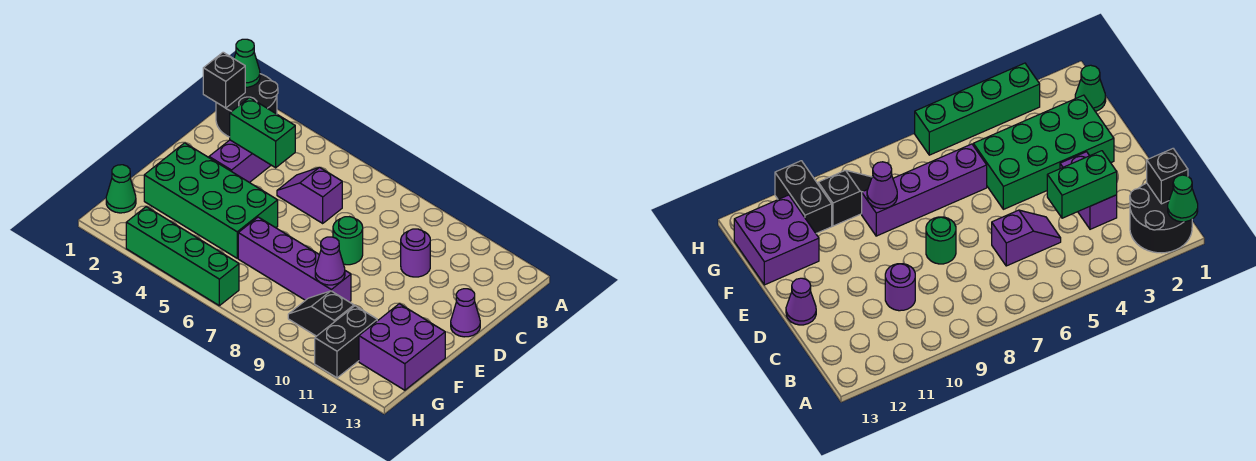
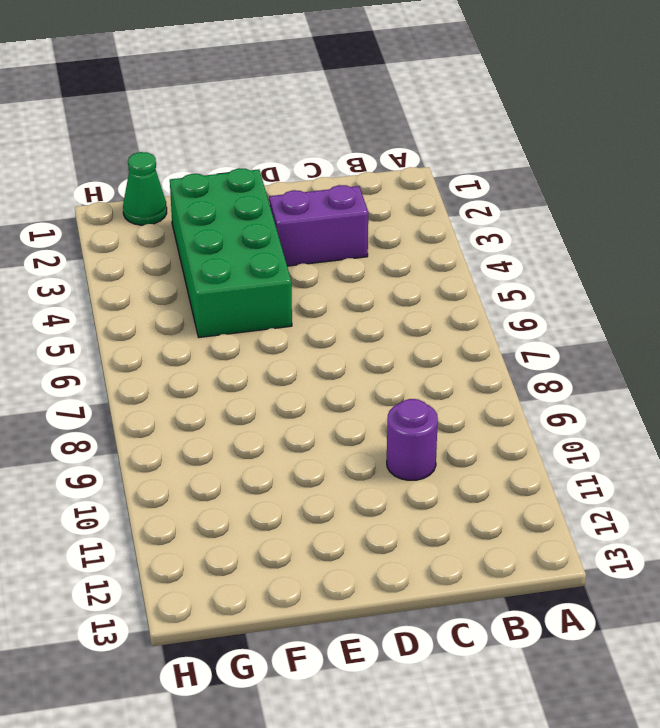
none -> black round brick A1:B2 level 1
none -> purple slope C5:C6 level 1 top 6
none -> green round brick D8 level 1

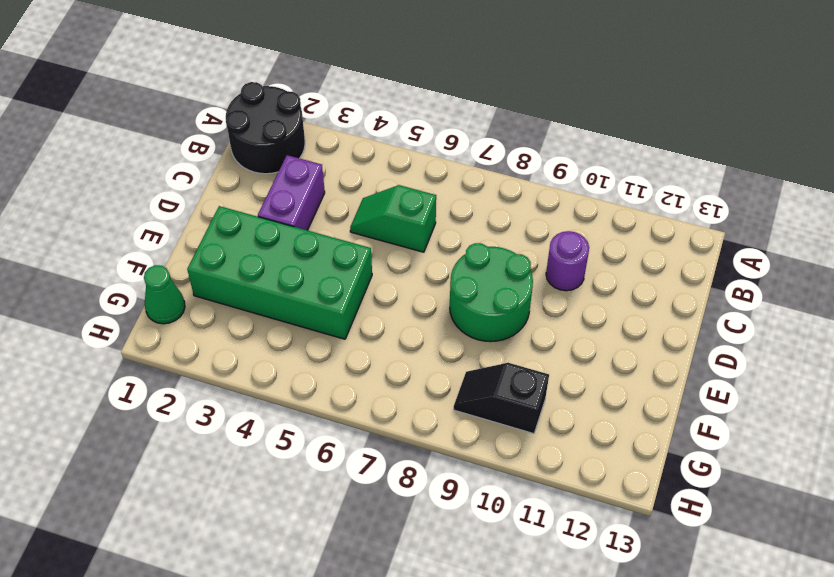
green slope C5:C6 level 1 top 6 -> purple slope C5:C6 level 1 top 6
green round brick D8:E9 level 1 -> green round brick D8 level 1
none -> purple cone D13 level 1
none -> purple brick F6:F9 level 1
none -> purple brick F12:G13 level 1

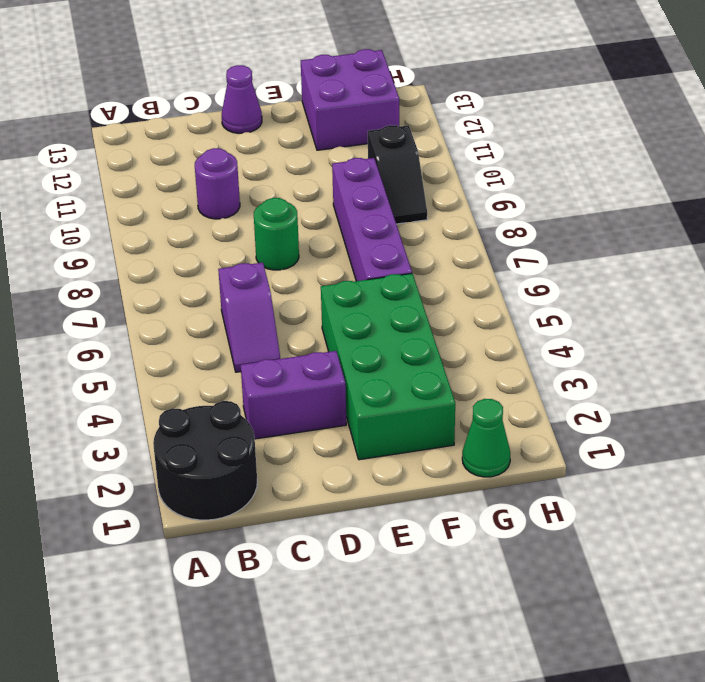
none -> black brick G11:H11 level 1
none -> green brick H3:H6 level 1
none -> green cone A1 level 2

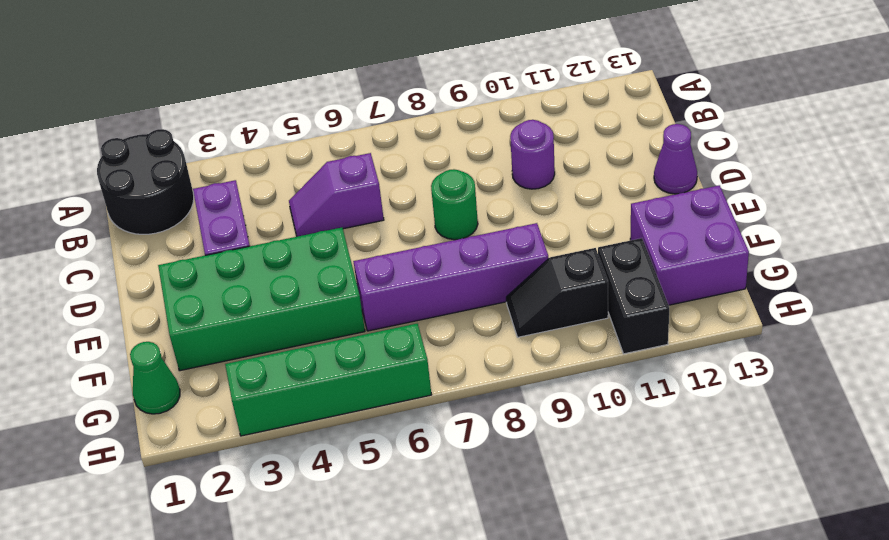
none -> green cone A1 level 2
none -> black brick B1 level 2
none -> green brick C3:C4 level 2

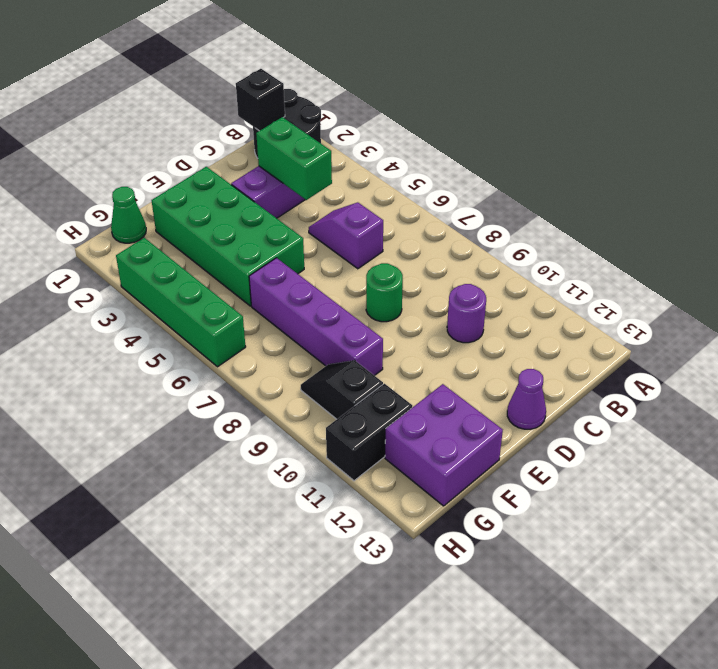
none -> green cone A1 level 2
none -> purple cone F9 level 2

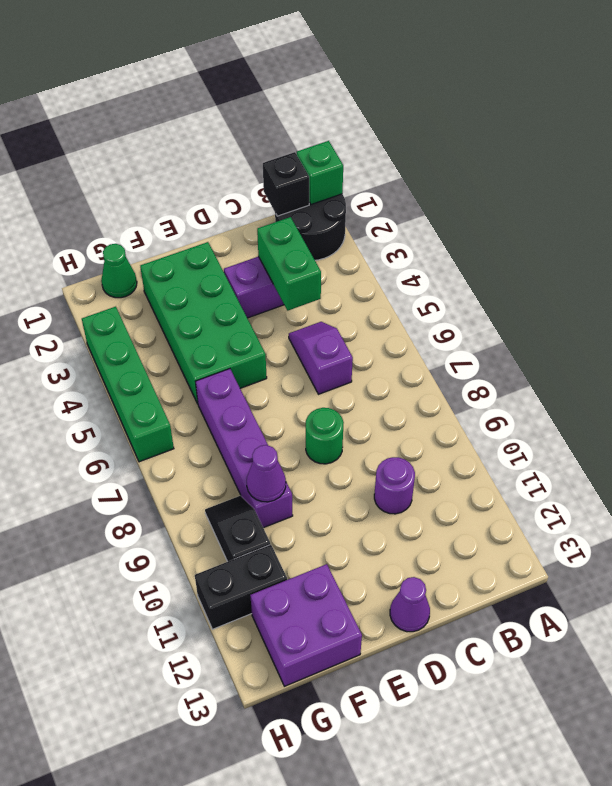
green brick A1 level 2 -> green cone A1 level 2

